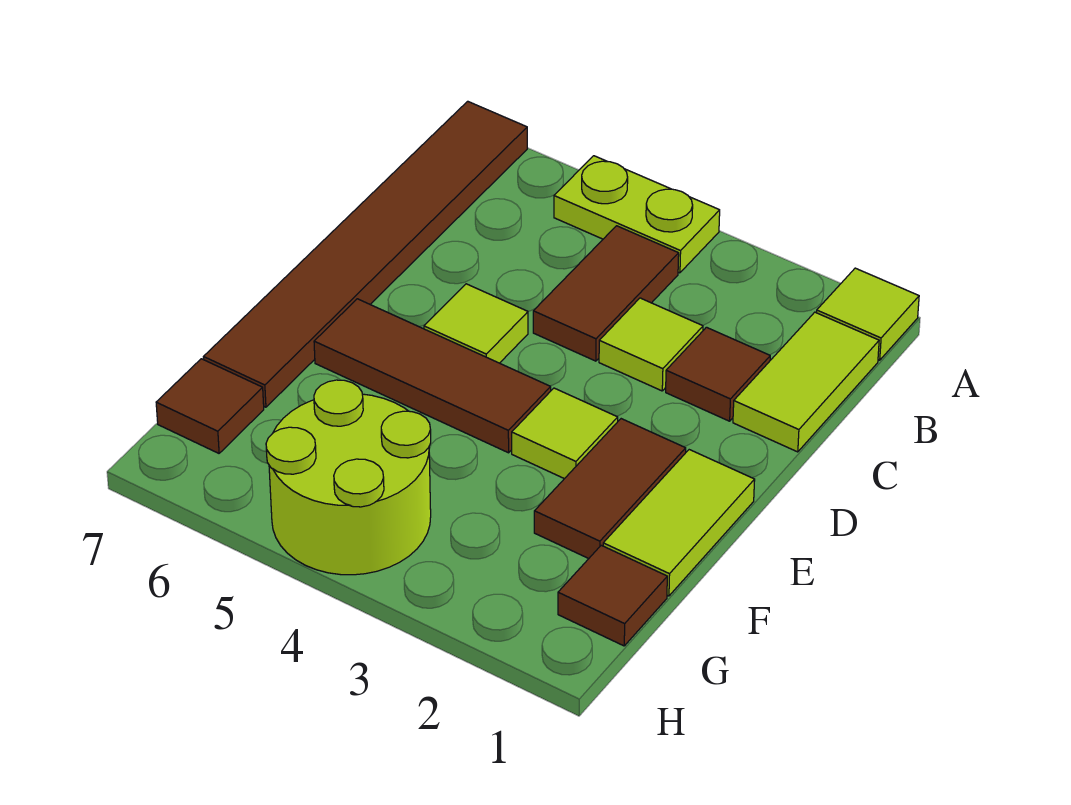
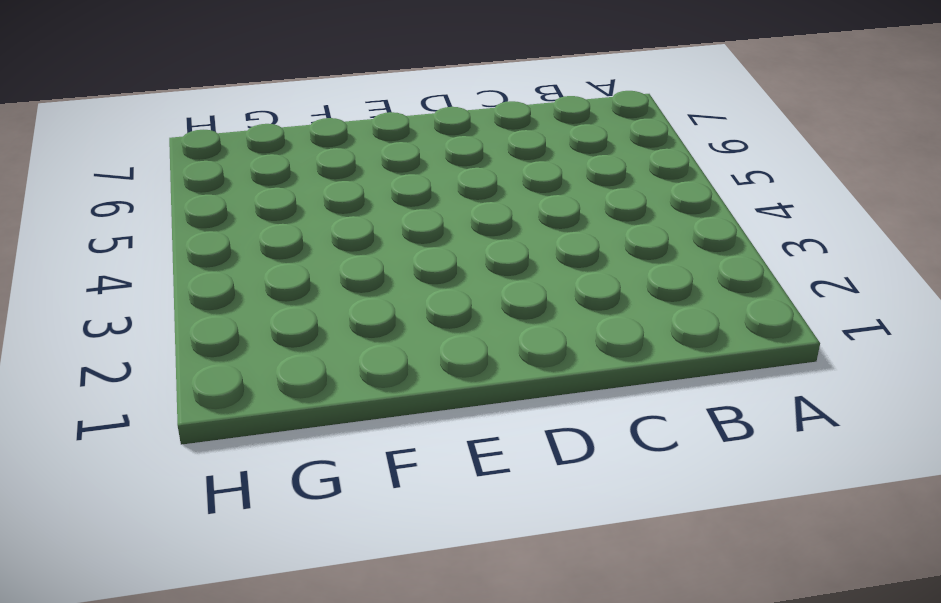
none -> lime tile A1 level 1
none -> lime plate A4:A5 level 1
none -> brown tile A7:F7 level 1

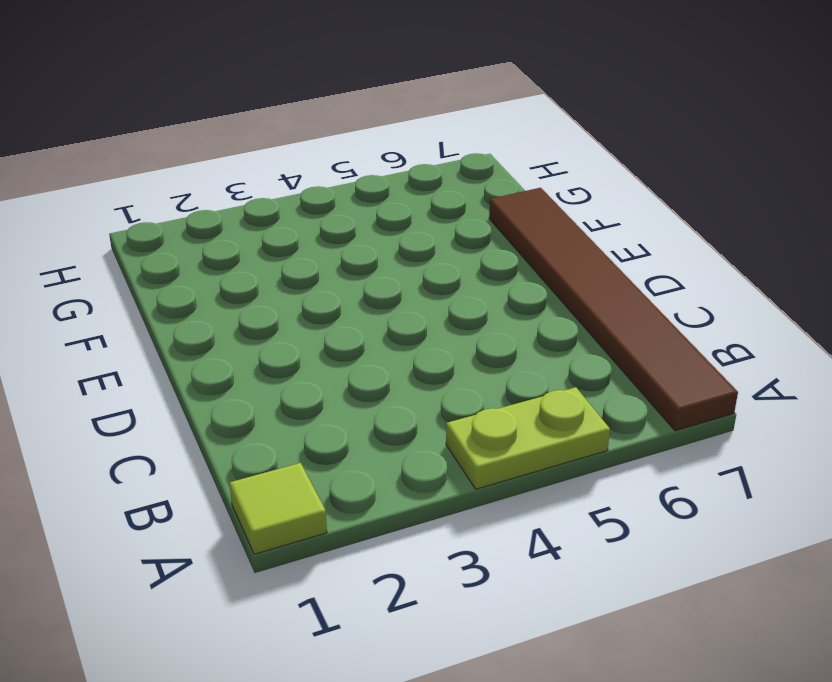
none -> lime tile B1:C1 level 1
none -> brown tile B4:C4 level 1
none -> brown tile C2 level 1

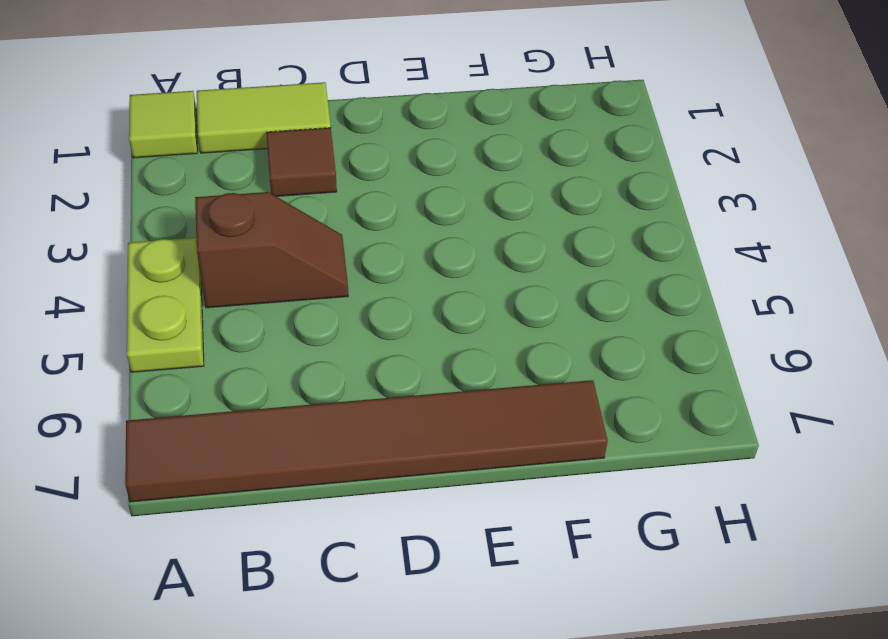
brown slope B4:C4 level 1 top B -> brown tile B4:C4 level 1
none -> lime tile C3 level 1
none -> lime tile D5 level 1
none -> lime tile E1:F1 level 1

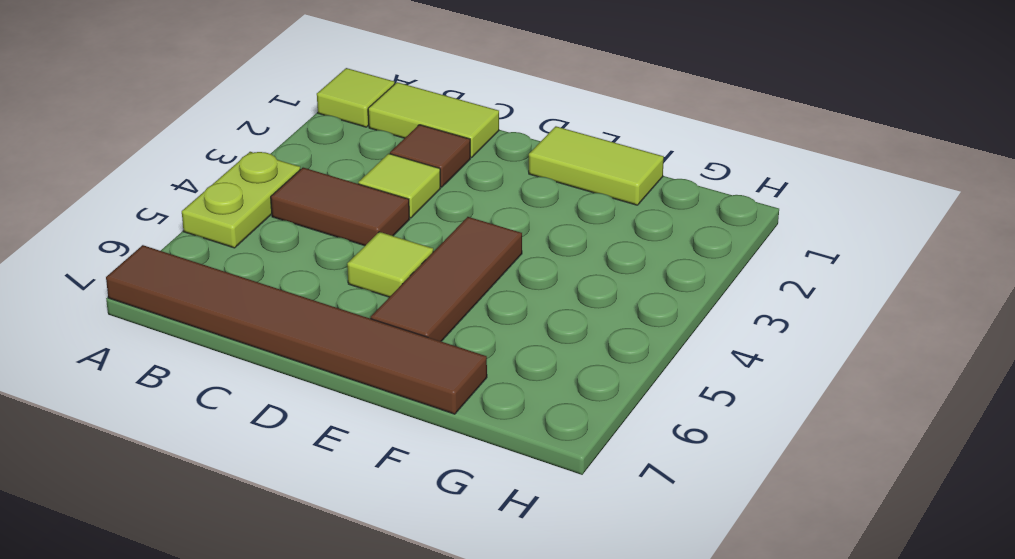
none -> brown tile E2:F2 level 1
none -> lime tile E3 level 1
none -> brown tile G1 level 1

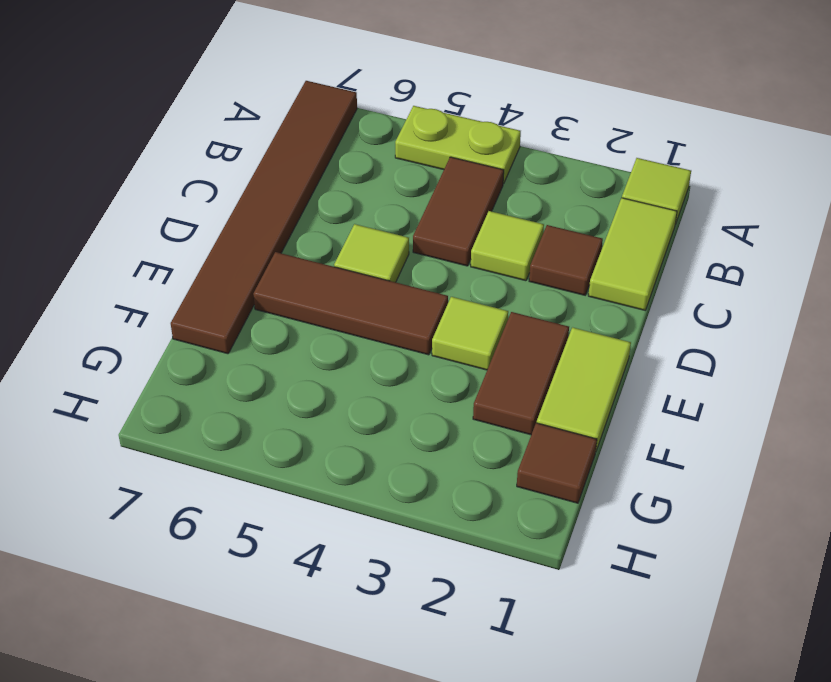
none -> lime round brick G4:H5 level 1
none -> brown tile G7 level 1

